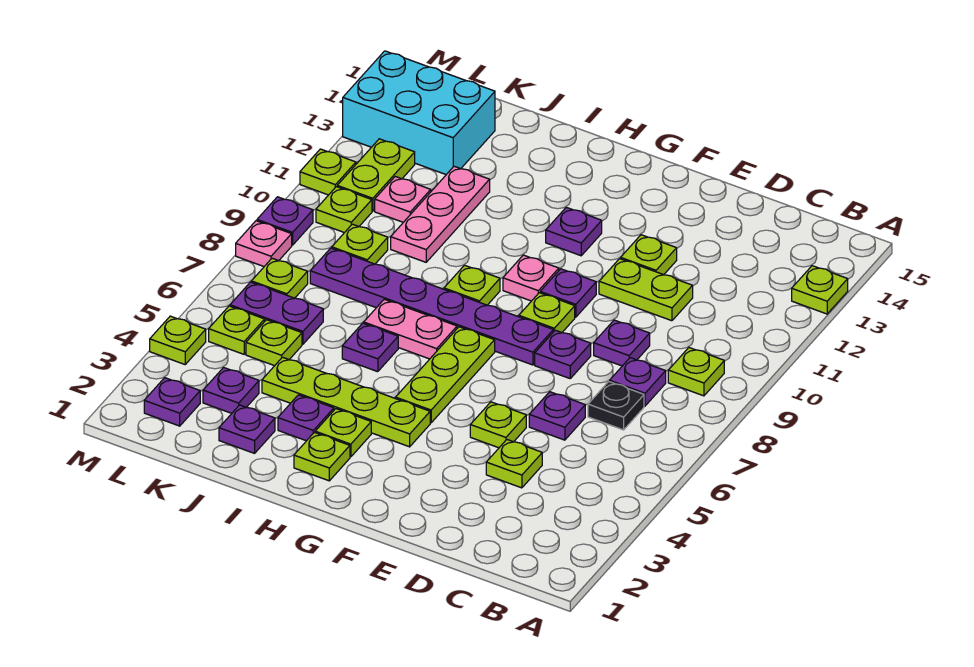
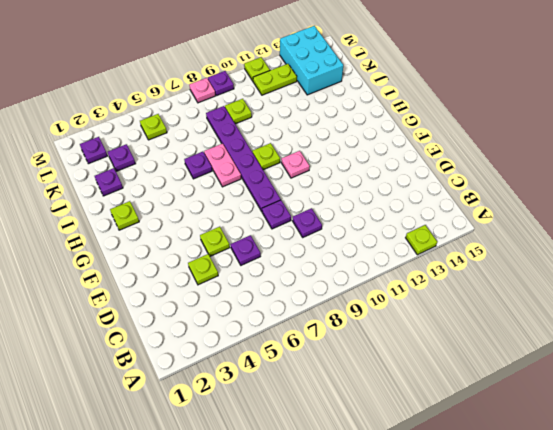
none -> lime plate B9 level 1
none -> black plate C7 level 1
none -> purple plate C8 level 1
none -> lime plate D11:E11 level 1

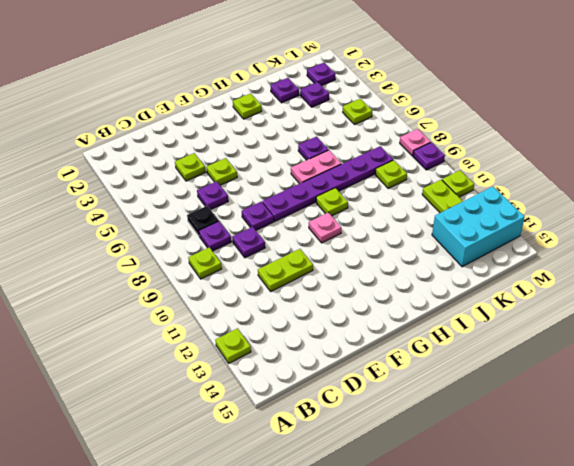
none -> lime plate E12 level 1
none -> lime plate F9 level 1
none -> purple plate F10 level 1
none -> lime plate G4:J4 level 1

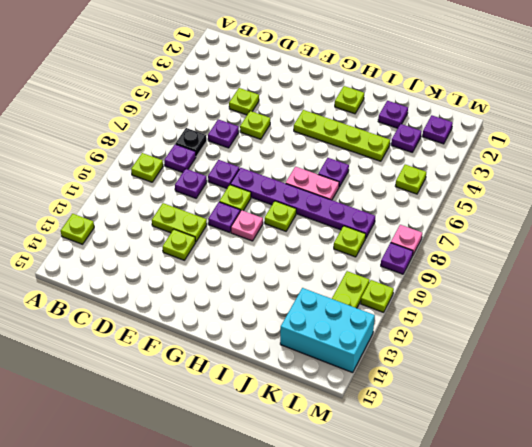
none -> lime plate G5:G7 level 1
none -> purple plate G12 level 1
none -> lime plate H3 level 1
none -> purple plate I3 level 1

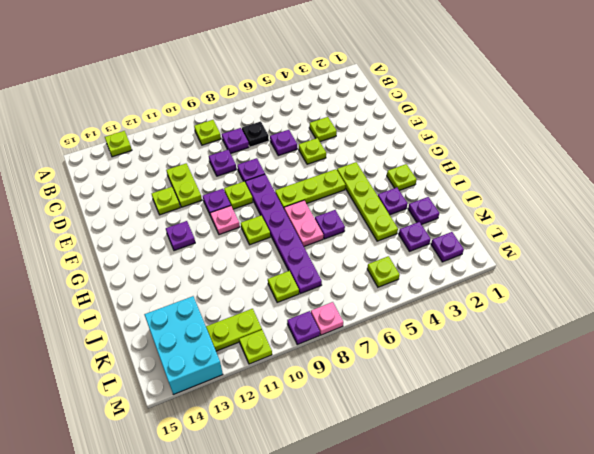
none -> lime plate H3 level 1
none -> pink plate J10:J12 level 1
none -> lime plate K5 level 1
none -> purple plate K6:L6 level 1

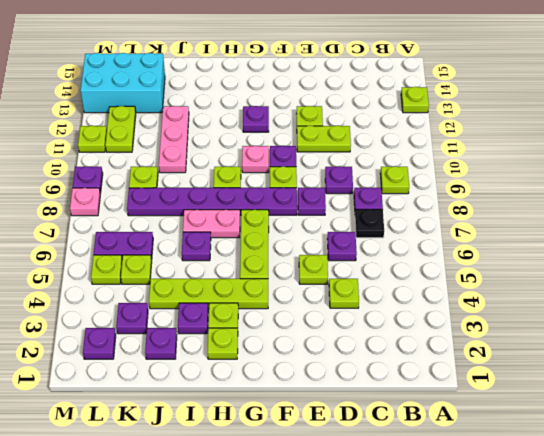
none -> pink plate K11 level 1
none -> lime plate L7 level 1
none -> lime plate L10 level 1
none -> lime plate M4 level 1

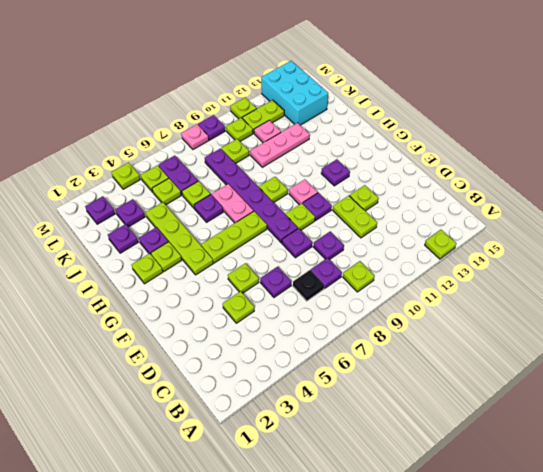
lime plate J6 level 1 -> lime plate L7 level 1

